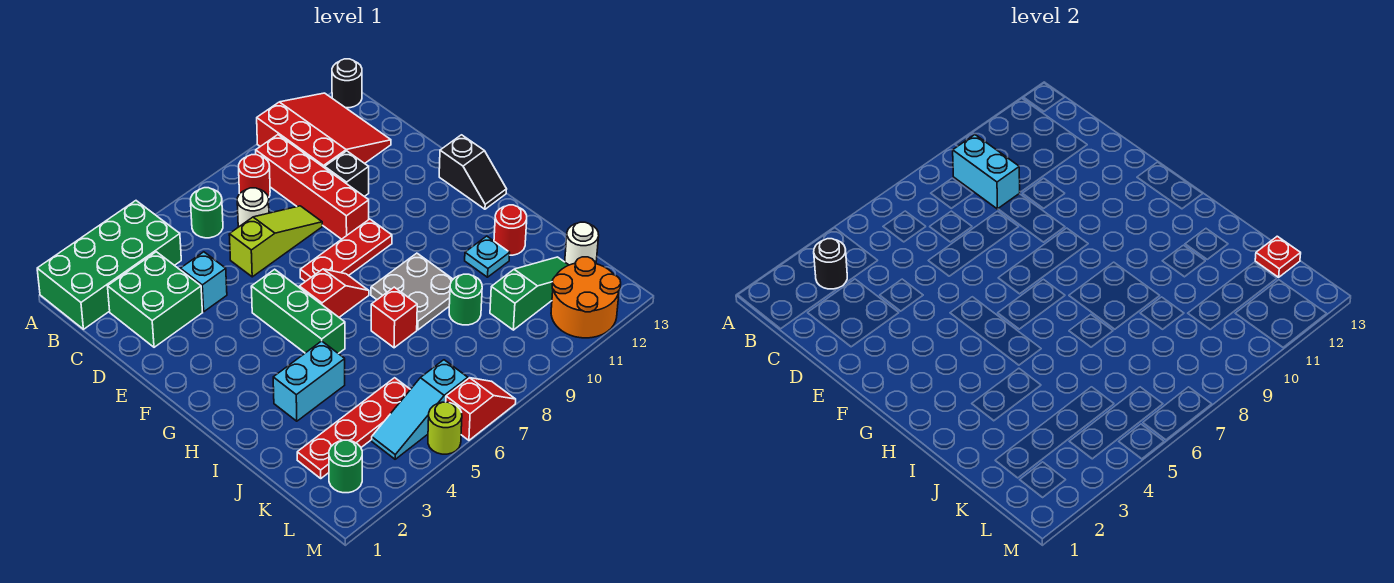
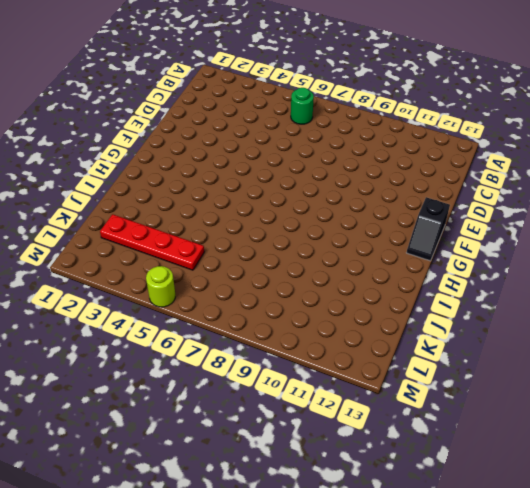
none -> green brick A1:B4 level 1
none -> red slope A10:C12 level 1 top 10
none -> black round brick A13 level 1
none -> red round brick B8 level 1

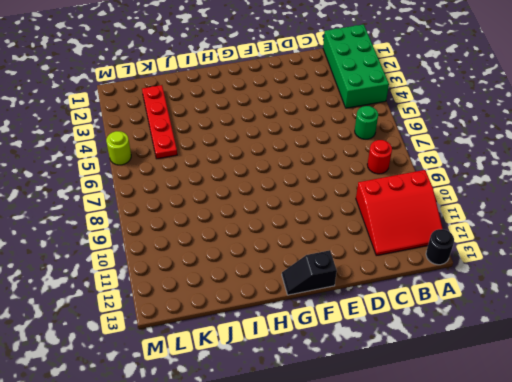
none -> red brick B9:E9 level 1
none -> green brick C2:D3 level 1
none -> white round brick C7 level 1
none -> cyan brick D4 level 1

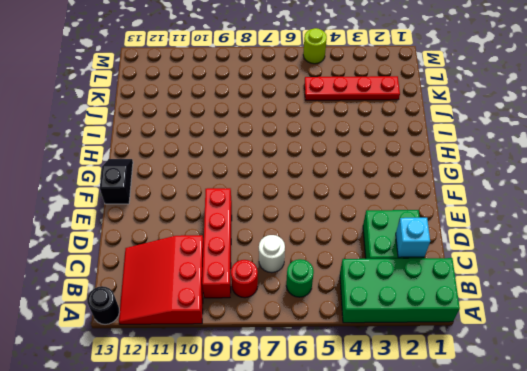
cyan brick C2 level 2 -> cyan brick D4 level 1
none -> lime slope D6:D8 level 1 top 6
none -> black brick D10 level 1
none -> green brick F5:H5 level 1
none -> red plate F7:F9 level 1

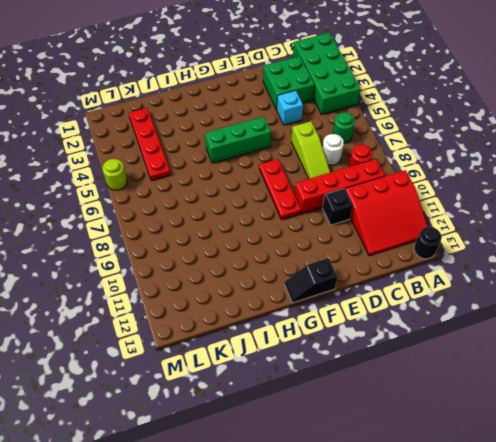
none -> red slope G6:G7 level 1 top 6
none -> grey plate H8:I9 level 1
none -> cyan brick I3:I4 level 1
none -> red brick I7 level 1

